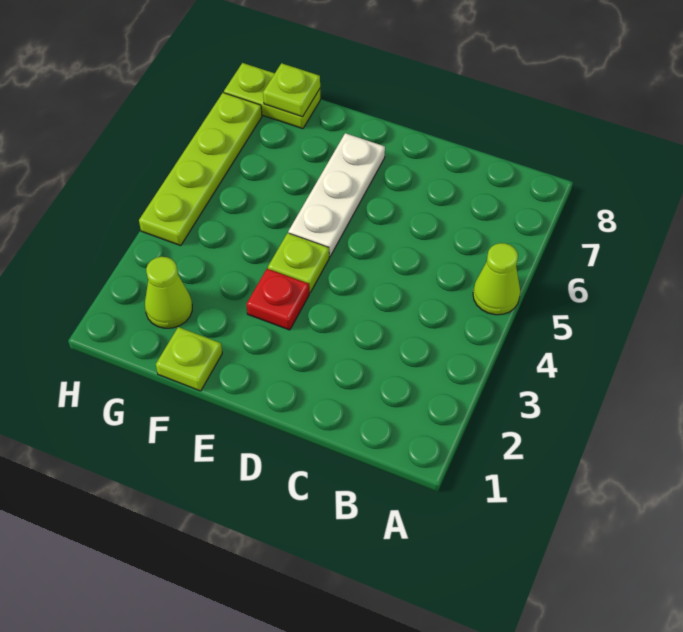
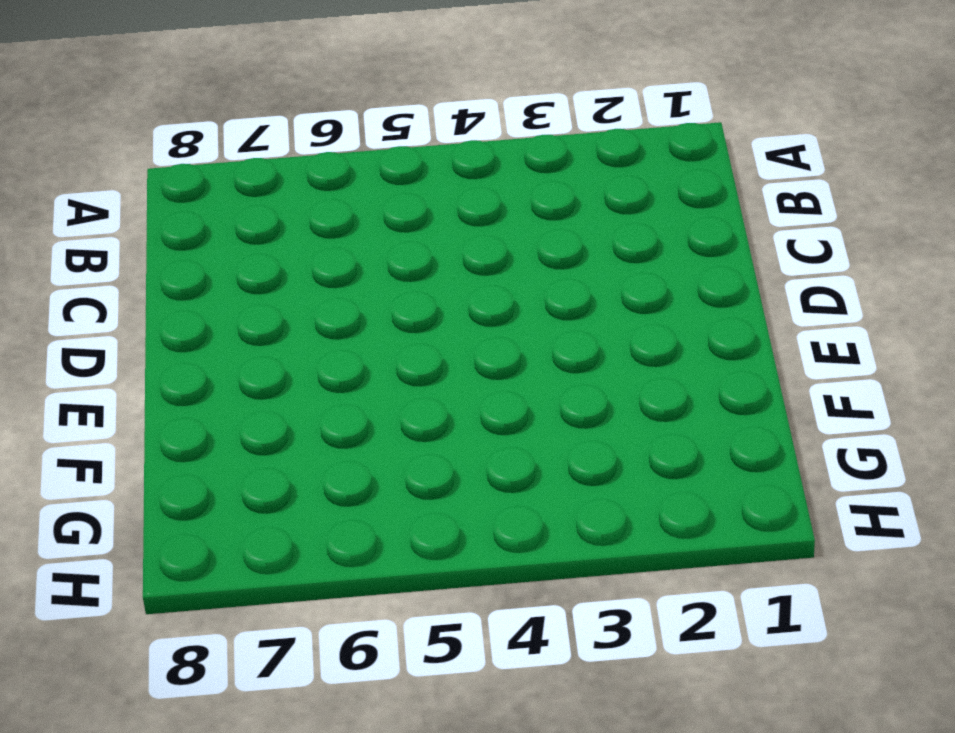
none -> lime cone A5 level 1
none -> red plate E3 level 1

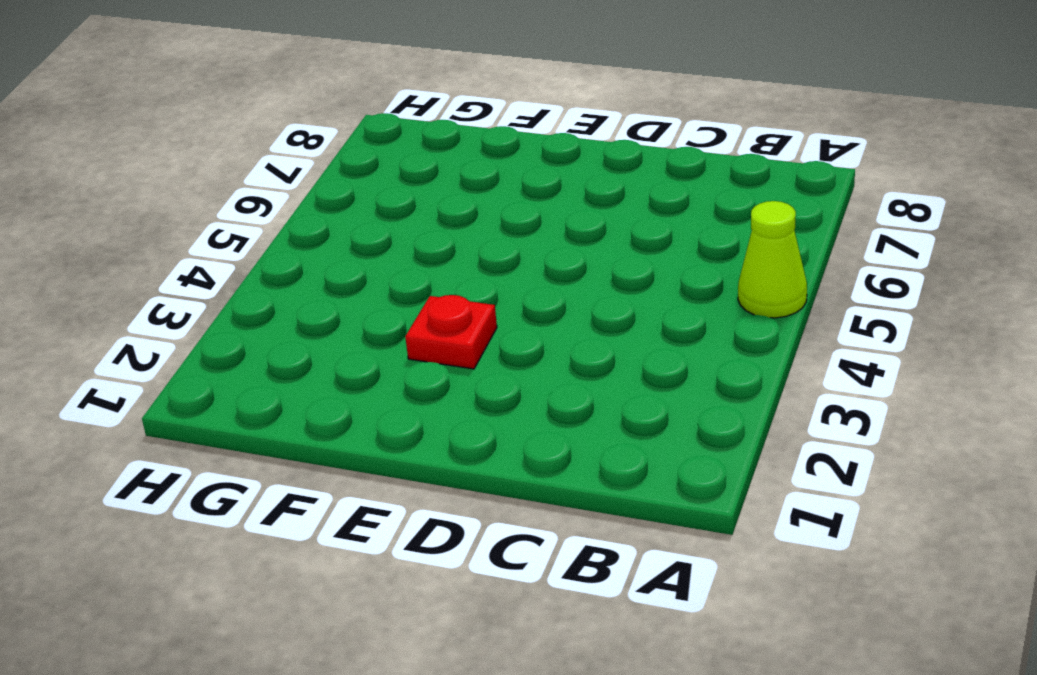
none -> lime plate E4 level 1
none -> white plate E5:E7 level 1

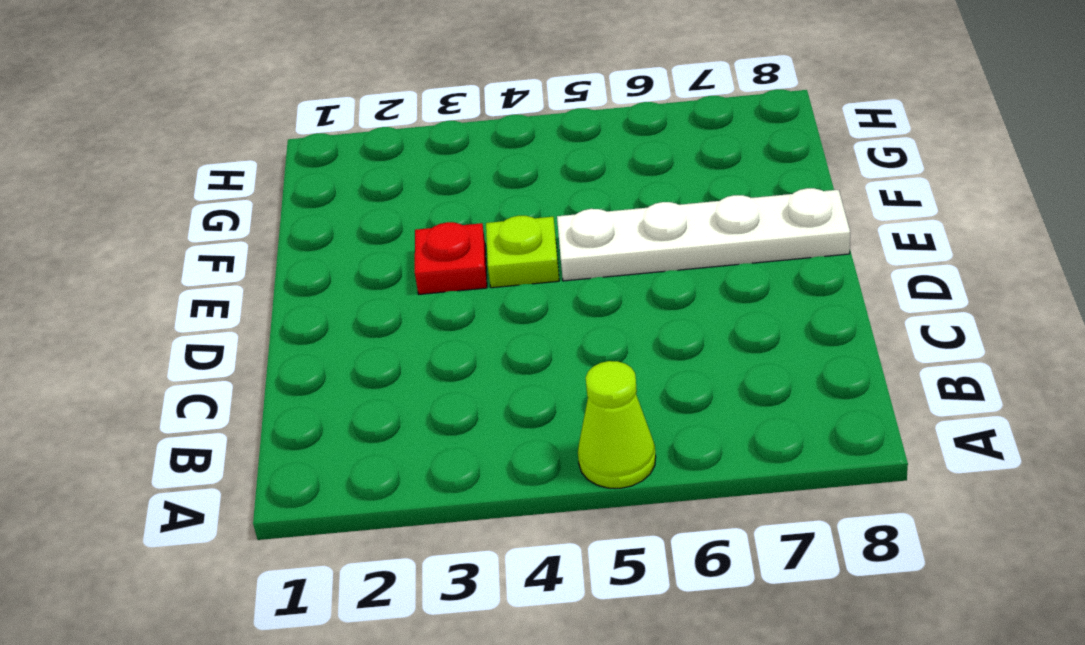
white plate E5:E8 level 1 -> white plate E5:E7 level 1
none -> lime plate F1 level 1
none -> lime cone G2 level 1

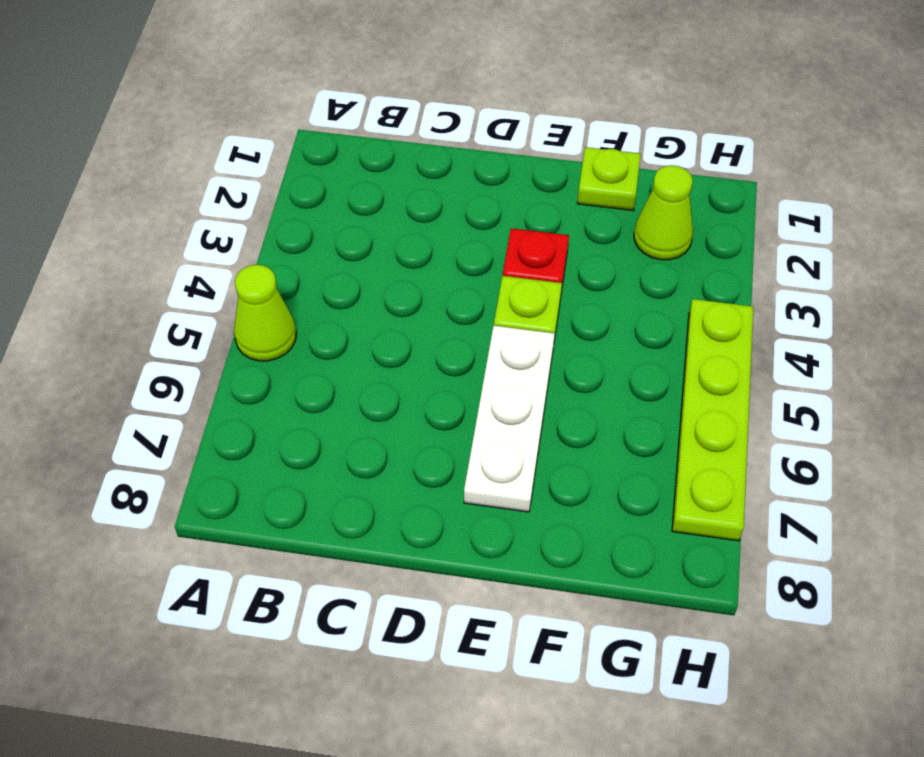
none -> lime plate G8:H8 level 1
none -> lime plate G8 level 2

